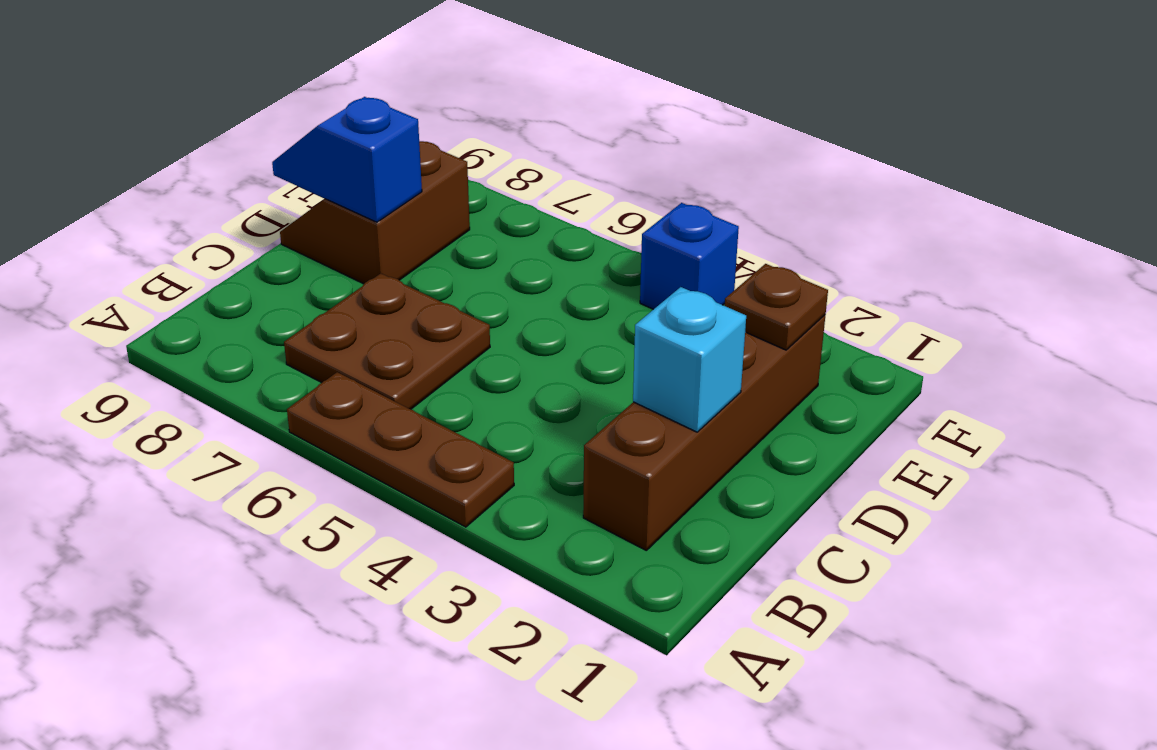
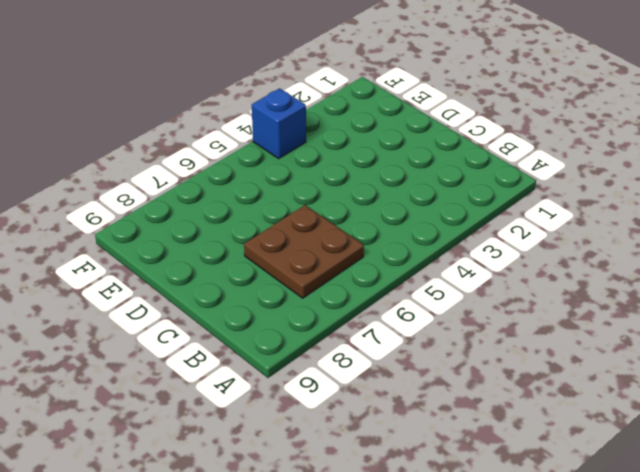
none -> brown plate A4:A6 level 1
none -> brown brick B2:E2 level 1

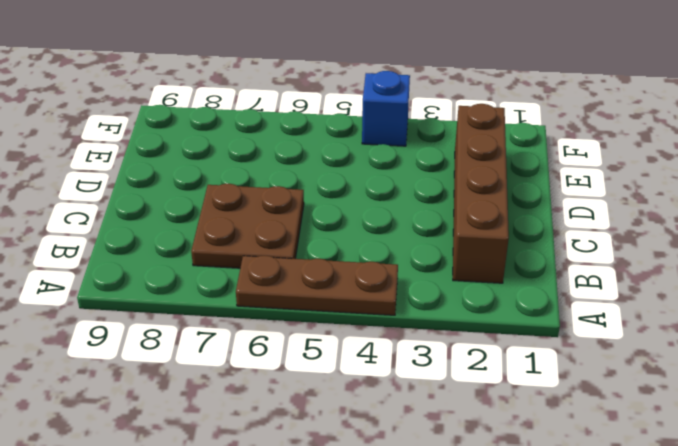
none -> brown slope D8:E9 level 1 top 8
none -> cyan brick C2 level 2

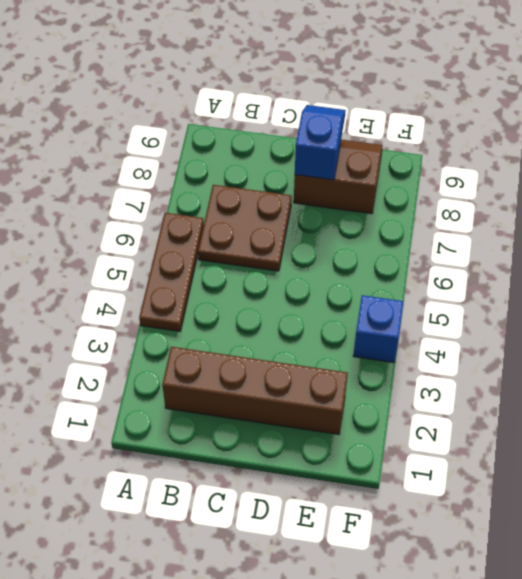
none -> cyan brick C2 level 2
none -> brown plate E2 level 2

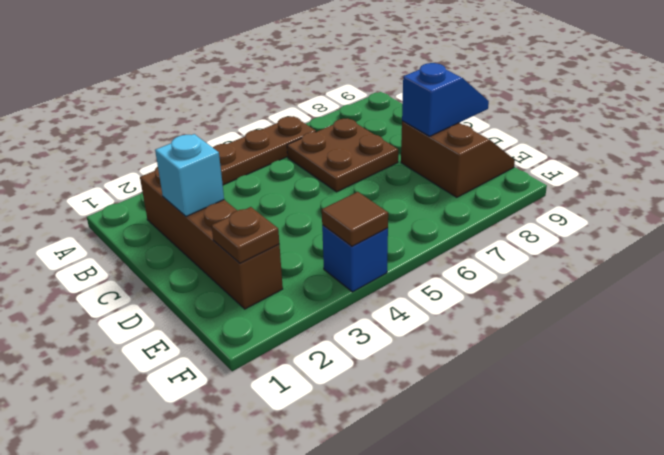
brown tile F4 level 2 -> none

